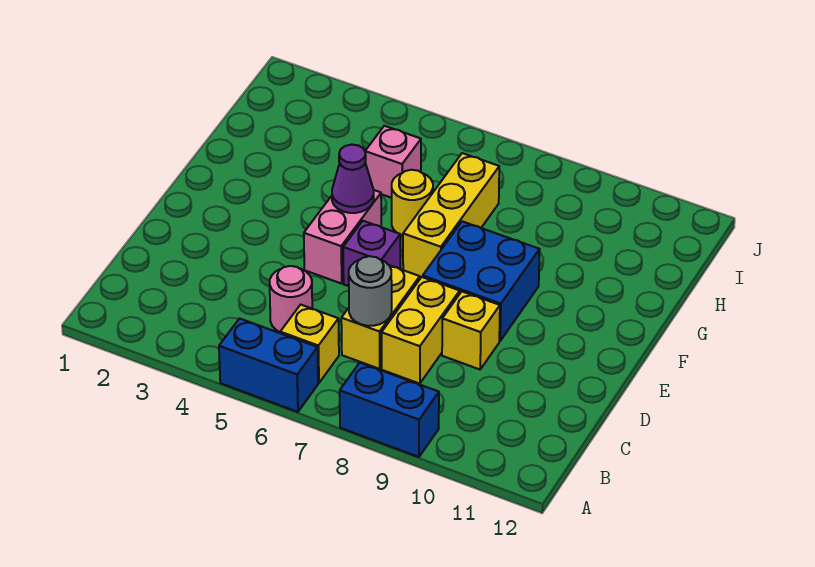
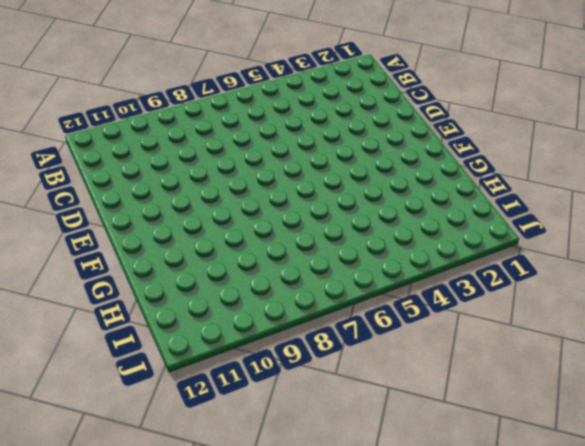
none -> blue brick A5:A6 level 1
none -> blue brick A8:A9 level 1
none -> yellow brick B6 level 1

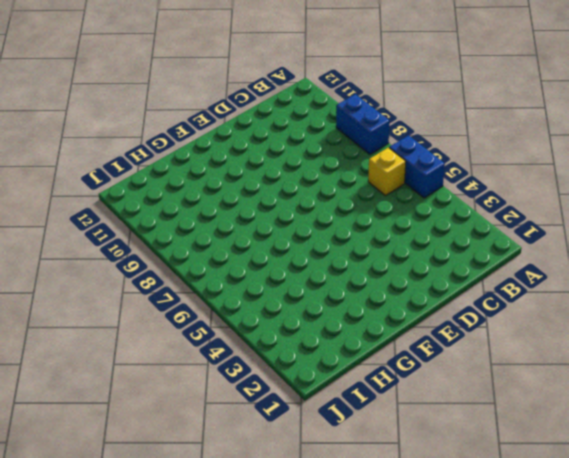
none -> pink round brick C5 level 1
none -> yellow brick C7:D7 level 1
none -> yellow brick C8:D8 level 1

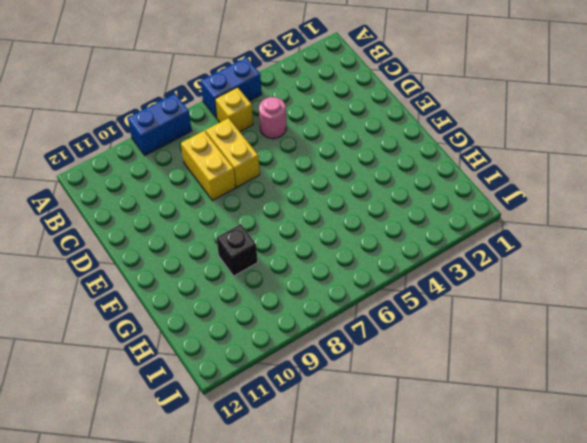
black brick G9 level 1 -> none
none -> yellow brick D9 level 1
none -> pink brick E5:F5 level 1
none -> purple brick E6 level 1

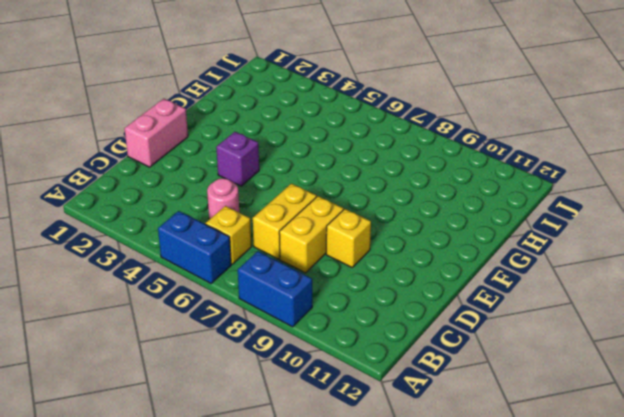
pink brick D1:E1 level 1 -> pink brick E5:F5 level 1
purple brick E4 level 1 -> purple brick E6 level 1
none -> blue brick E8:F9 level 1
none -> yellow brick F7:H7 level 1
none -> yellow round brick G6 level 1

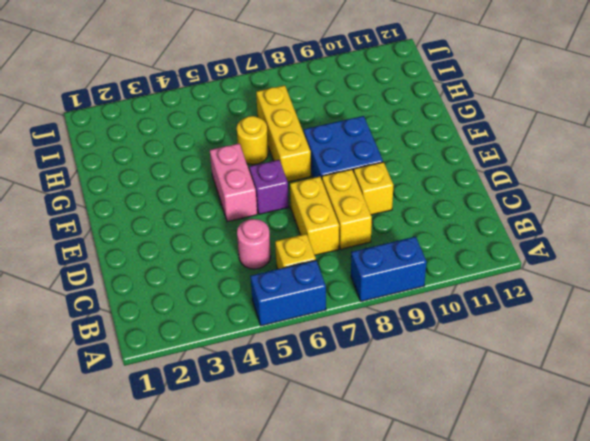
none -> pink brick H5 level 1
none -> grey round brick C7 level 2
none -> purple cone F5 level 2

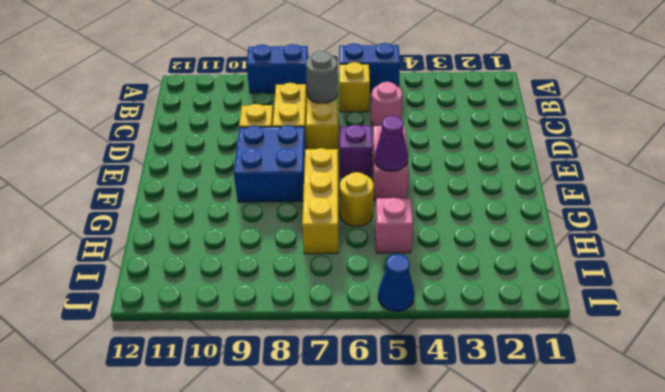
blue cone J5 level 1 -> none

